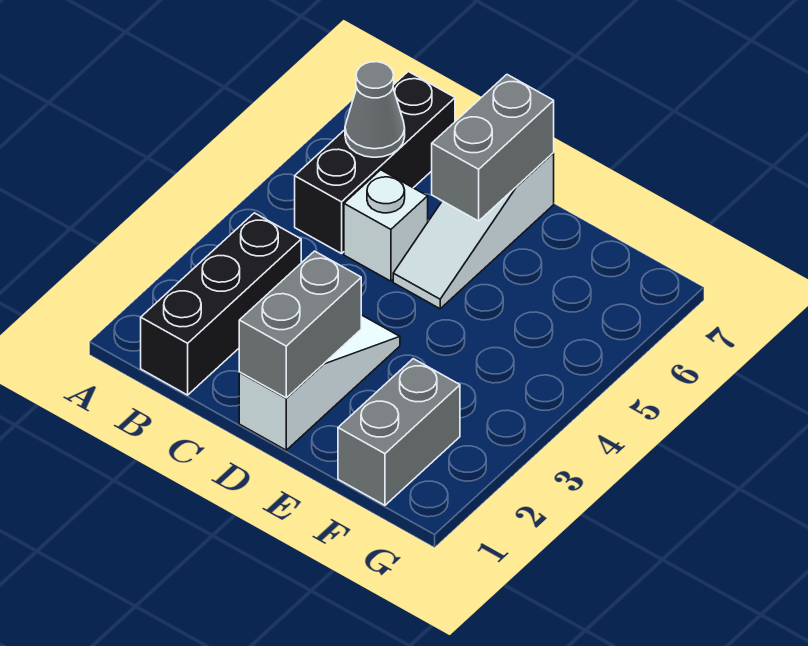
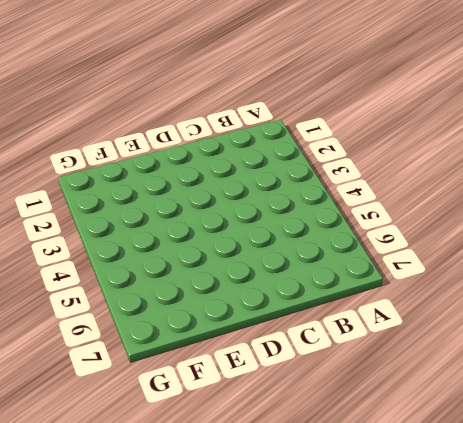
none -> black brick B1:B3 level 1
none -> black brick B5:B7 level 1

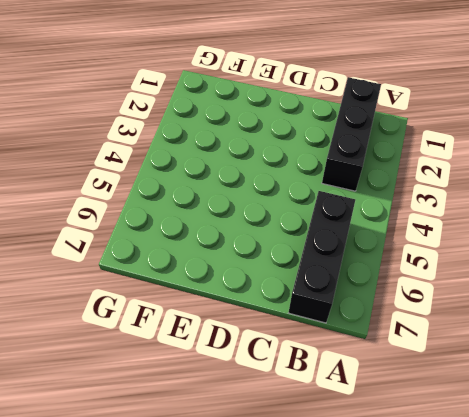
none -> white brick C5 level 1
none -> white slope D1:D3 level 1 top 1

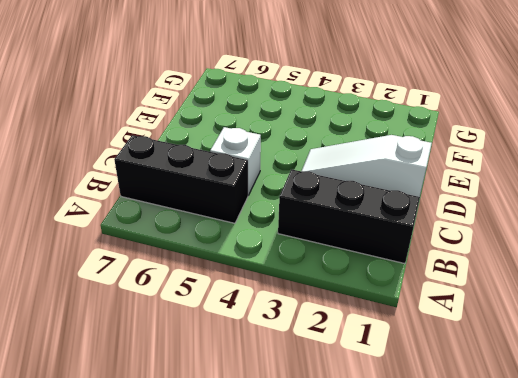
none -> white slope D5:D7 level 1 top 7
none -> grey brick F1:F2 level 1

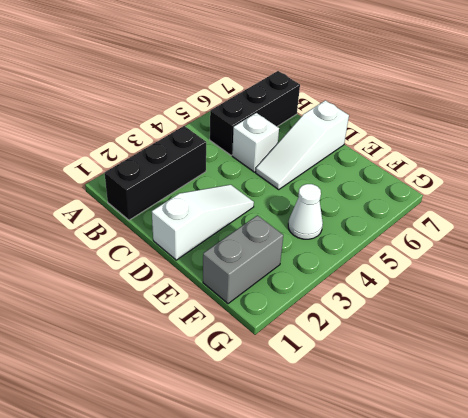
white cone F4 level 1 -> none
none -> grey cone B6 level 2
none -> grey brick D1:D2 level 2

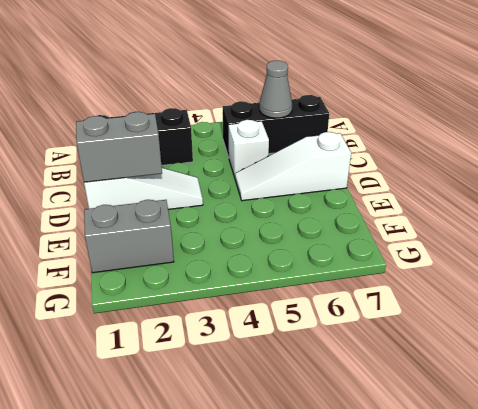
none -> grey brick D6:D7 level 2

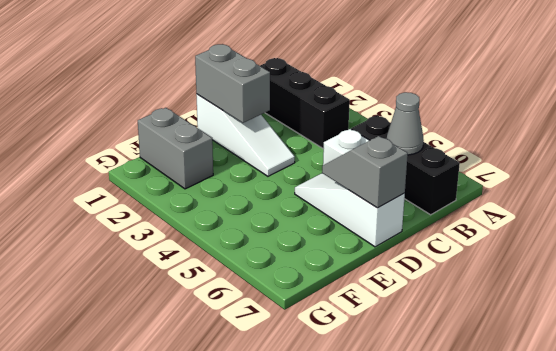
grey slope D6:D7 level 2 top 7 -> grey brick D6:D7 level 2

